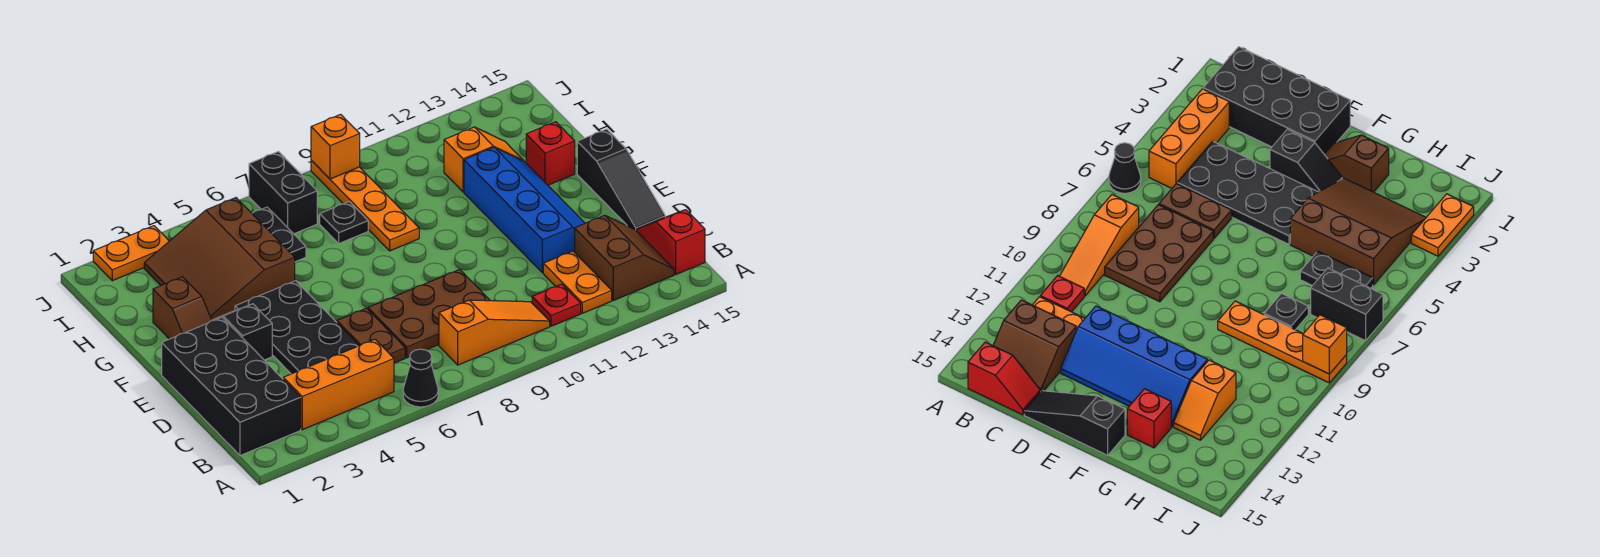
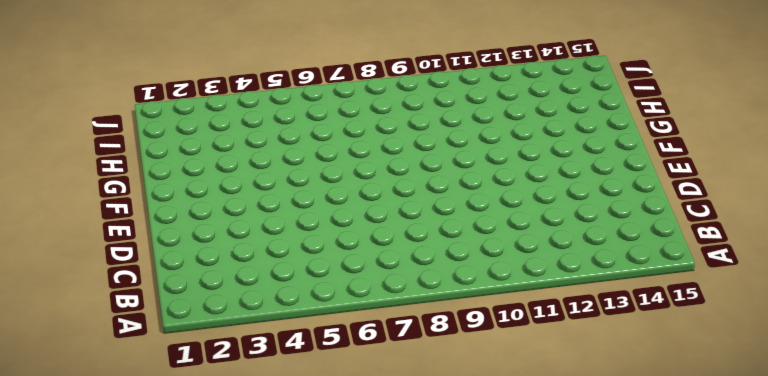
none -> black cone A6 level 1
none -> black brick B1:E2 level 1
none -> orange brick B3:B5 level 1

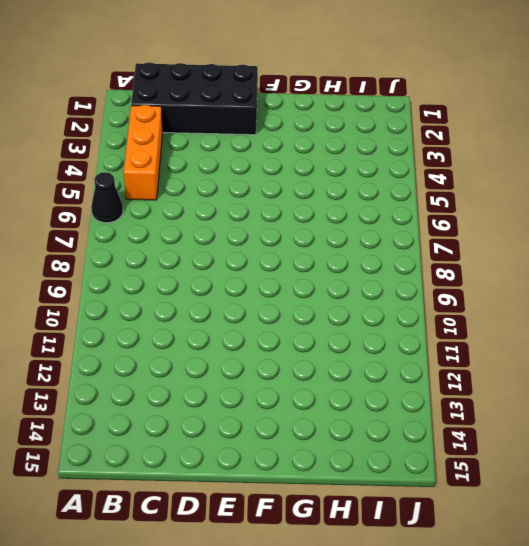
none -> orange slope B8:B10 level 1 top 8
none -> red plate B11 level 1
none -> orange plate B12:C12 level 1

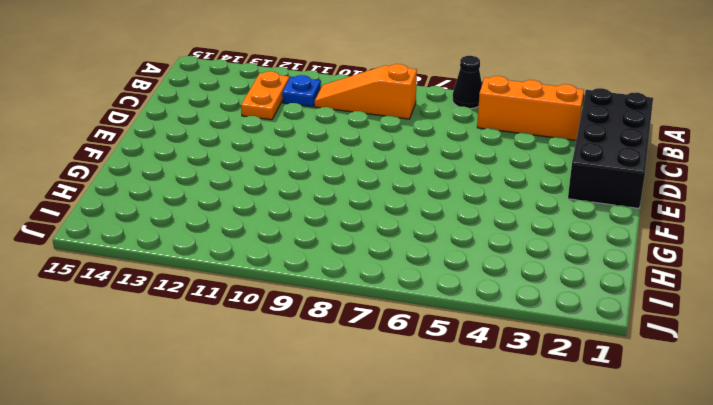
blue plate B11 level 1 -> red plate B11 level 1
none -> brown slope B13:C14 level 1 top 13
none -> red slope B15:C15 level 1 top B
none -> black plate C4:F5 level 1

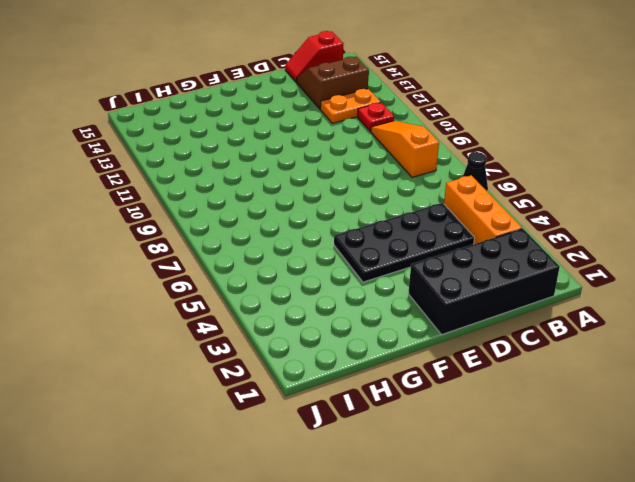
none -> brown plate C6:D6 level 1
none -> brown plate C7:D9 level 1
none -> blue slope D12:G13 level 1 top 12

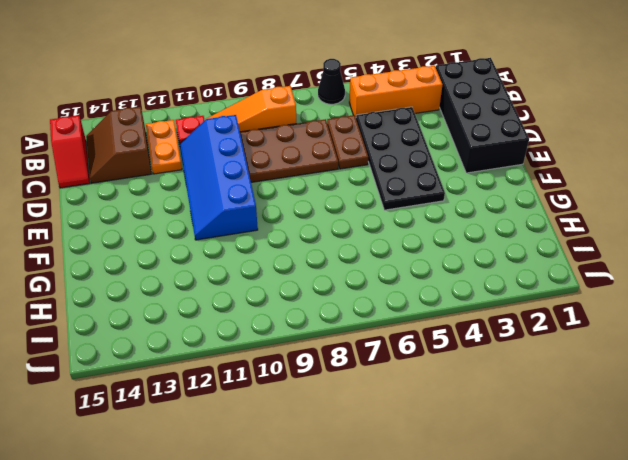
blue slope C10:F11 level 1 top 10 -> blue slope D12:G13 level 1 top 12
none -> black slope D15:F15 level 1 top F
none -> black slope E3:F3 level 1 top E
none -> brown slope F2:G2 level 1 top G

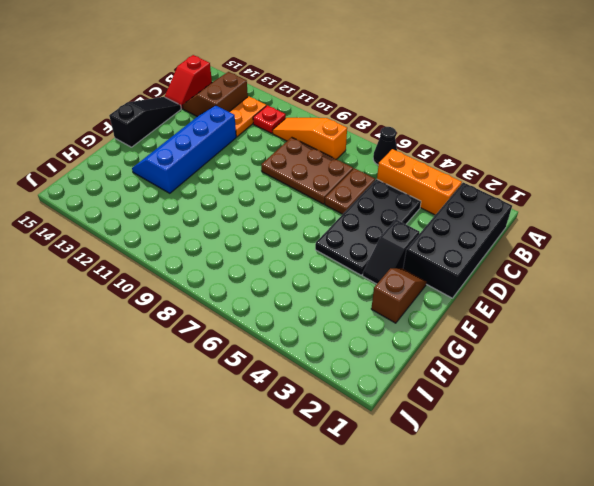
none -> brown slope G3:I5 level 1 top 5
none -> orange plate G9:J9 level 1
none -> red brick G14 level 1

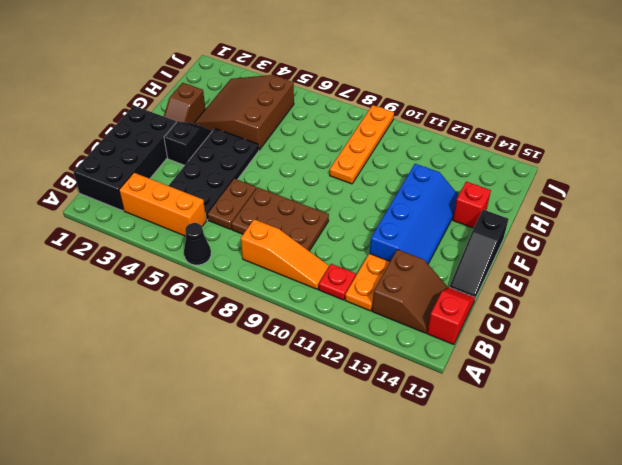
none -> black plate H6:I6 level 1
none -> black plate H8 level 1
none -> orange slope H12:H13 level 1 top 12

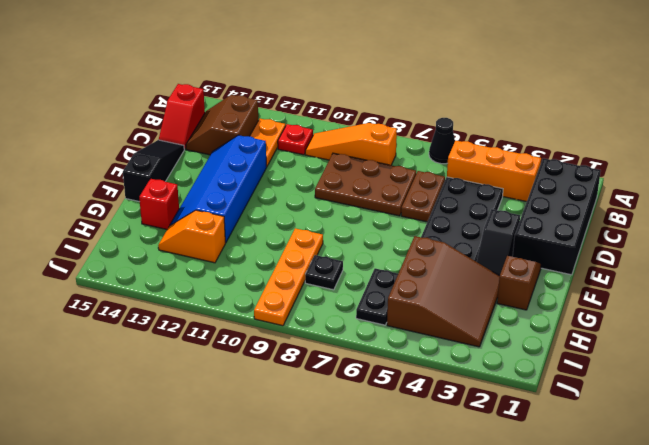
none -> black brick I7:J7 level 1
none -> orange plate J2:J3 level 1
none -> orange brick J9 level 2

